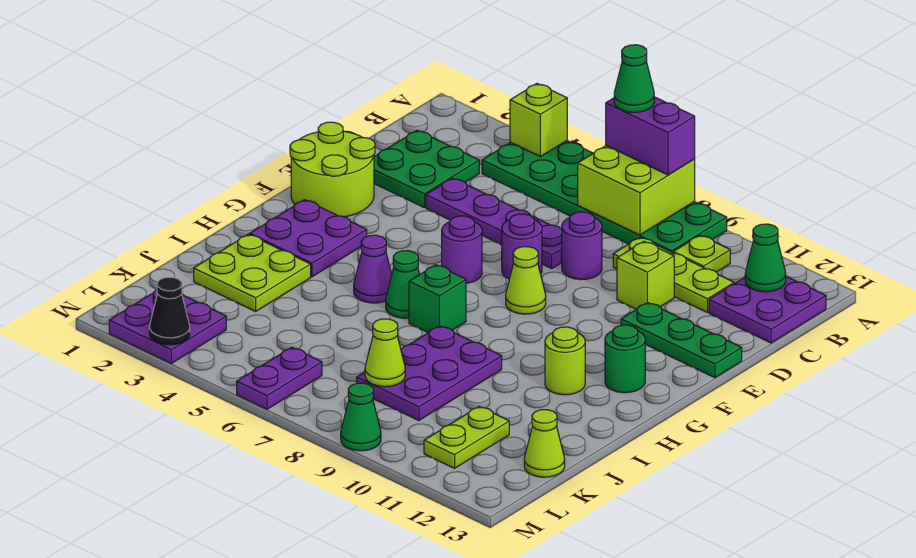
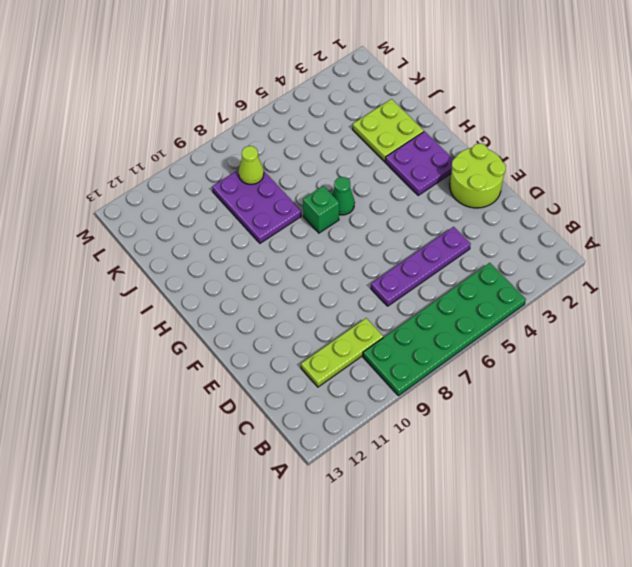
none -> lime plate B10 level 1
none -> purple plate B12:C13 level 1
none -> green plate C2:D3 level 1
none -> purple round brick D8 level 1

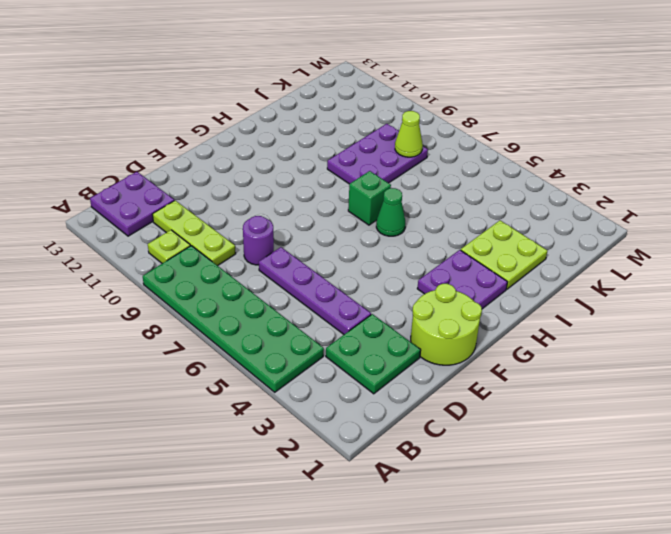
none -> lime brick D10 level 1
none -> purple round brick E7 level 1
none -> green plate E11:E13 level 1
none -> purple round brick F6 level 1

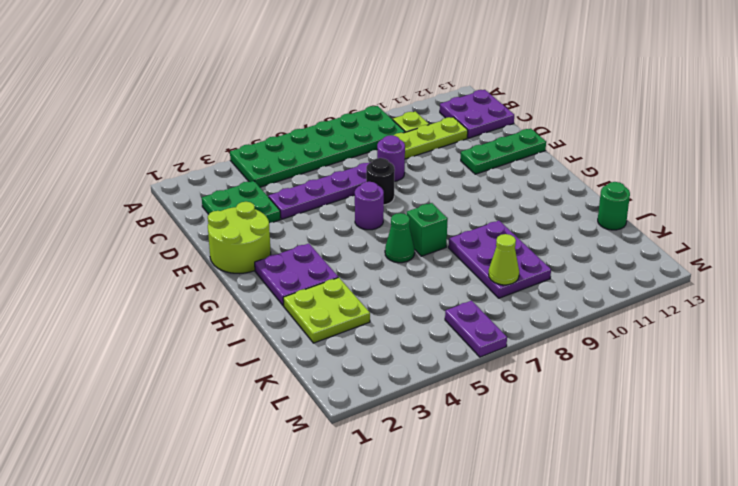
black round brick E7 level 1 -> purple round brick E7 level 1
green round brick J13 level 1 -> green round brick G12 level 1
none -> lime brick D10 level 1
none -> lime cone F8 level 1
none -> purple cone H5 level 1
none -> lime round brick H11 level 1

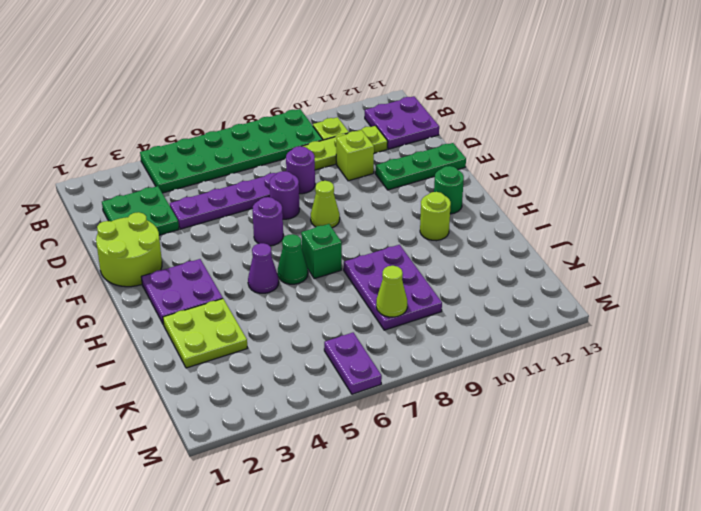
none -> lime plate K11:L11 level 1
none -> lime cone K13 level 1
none -> purple plate L2:M3 level 1
none -> green cone M9 level 1

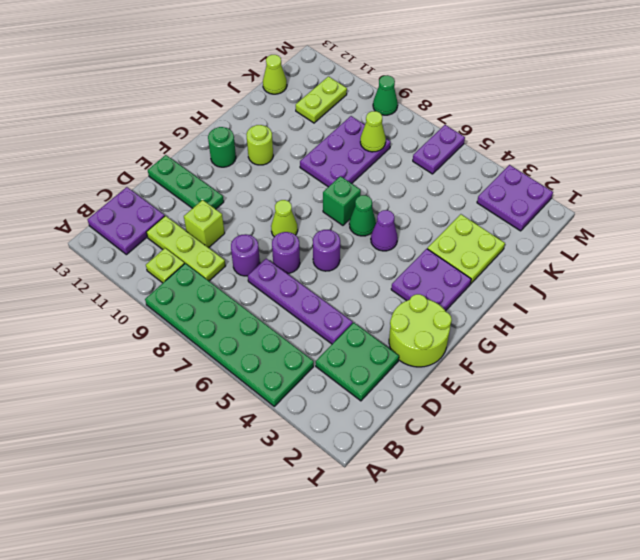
none -> lime brick A4 level 2
none -> lime brick A7:B8 level 2
none -> green cone B12 level 2
none -> black cone M3 level 2

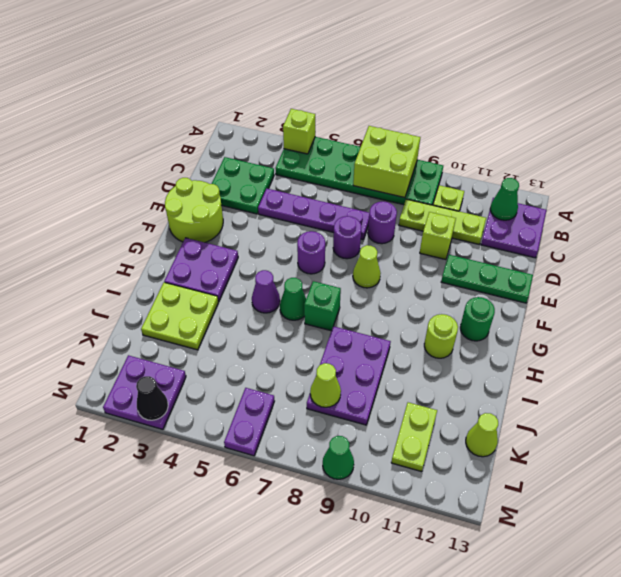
none -> purple brick A7:A8 level 3
none -> green cone A7 level 4

